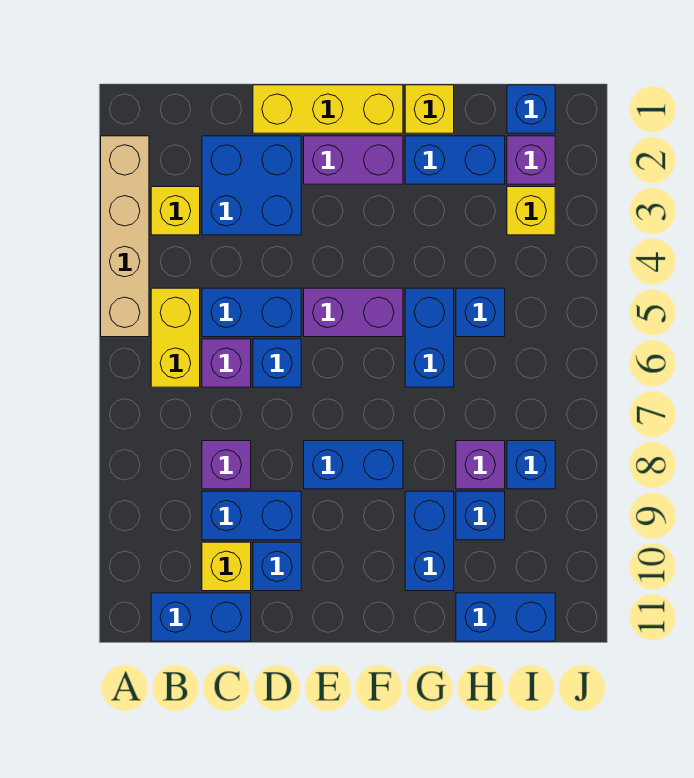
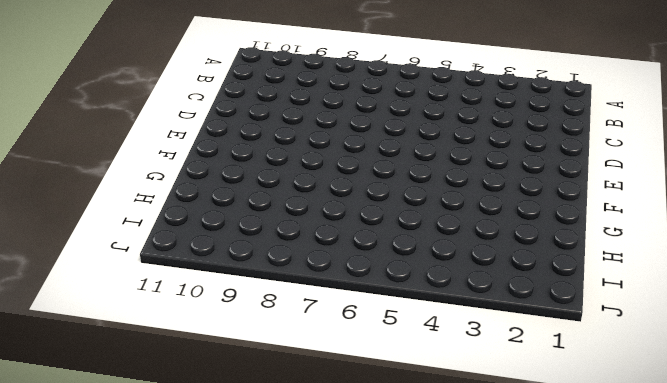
none -> tan brick A2:A5 level 1
none -> yellow brick B3 level 1
none -> yellow brick B5:B6 level 1

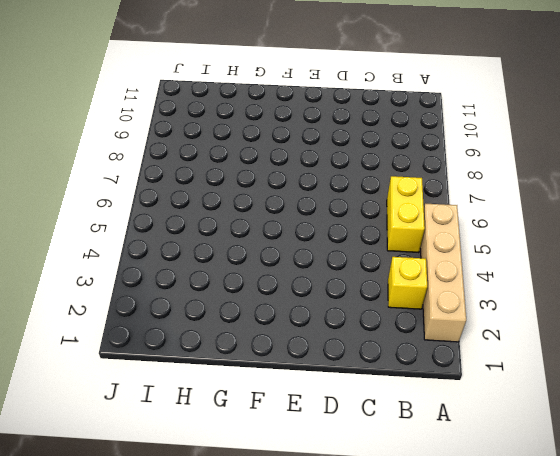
none -> blue brick B11:C11 level 1
none -> blue brick C2:D3 level 1
none -> blue brick C5:D5 level 1

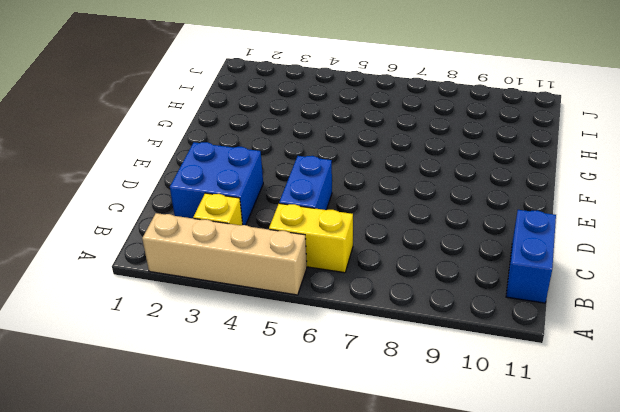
none -> purple brick C6 level 1
none -> purple brick C8 level 1
none -> blue brick C9:D9 level 1

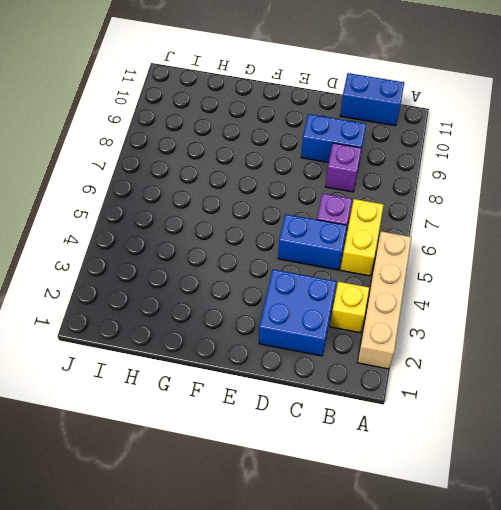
none -> yellow brick C10 level 1
none -> yellow brick D1:F1 level 1
none -> blue brick D6 level 1

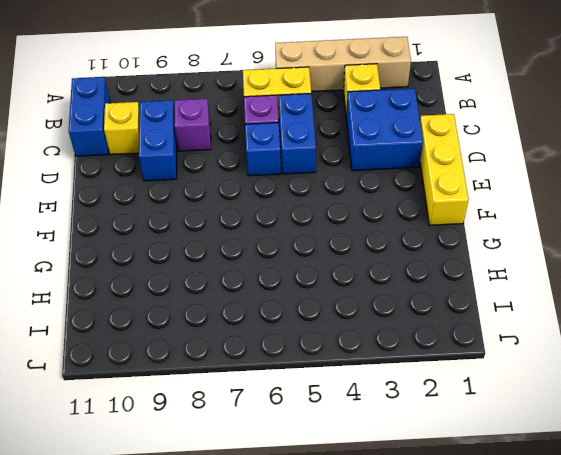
none -> blue brick D10 level 1
none -> purple brick E2:F2 level 1
none -> purple brick E5:F5 level 1

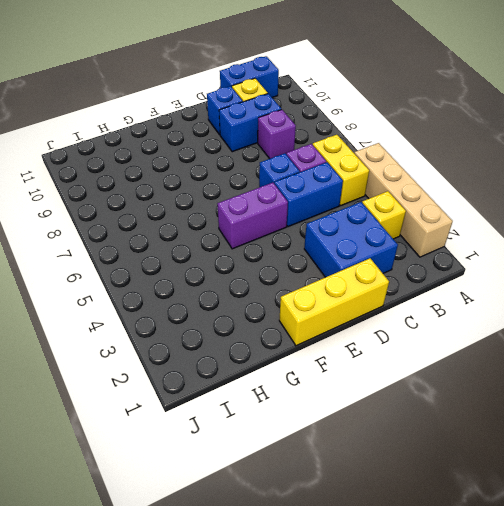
none -> purple brick E2:F2 level 1
none -> blue brick E8:F8 level 1
none -> yellow brick G1 level 1

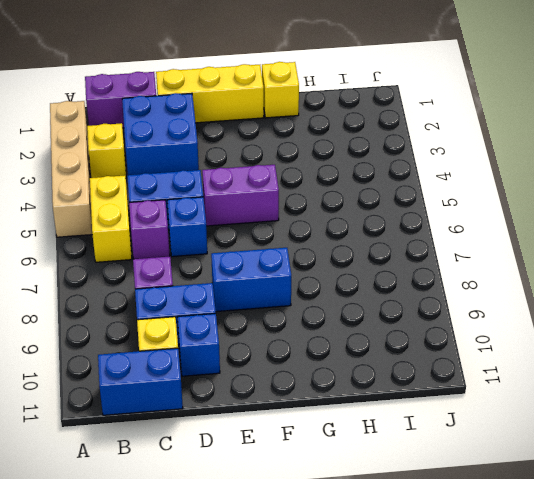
purple brick B1:C1 level 1 -> purple brick E2:F2 level 1
none -> blue brick G2:H2 level 1
none -> blue brick G5:G6 level 1
none -> blue brick G9:G10 level 1

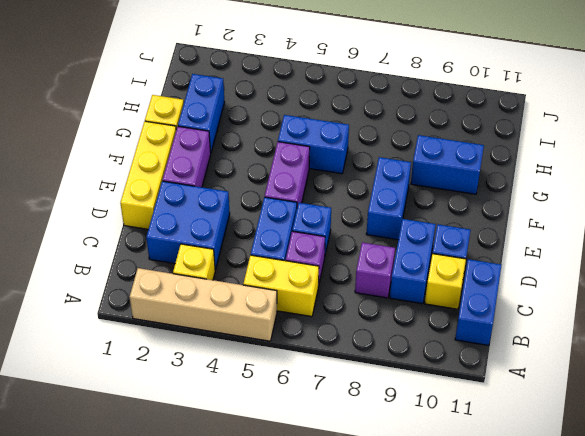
none -> blue brick H5 level 1
none -> purple brick H8 level 1
none -> blue brick H9 level 1

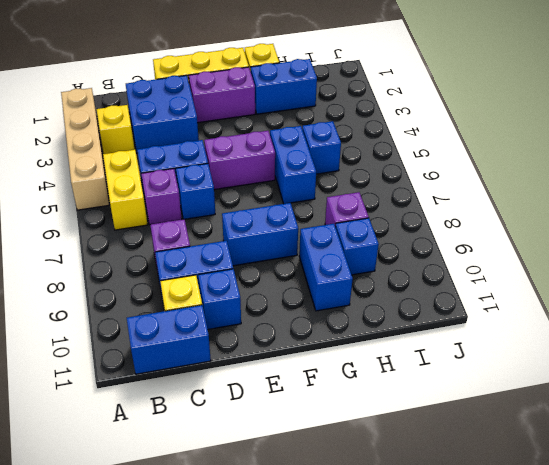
none -> blue brick H11:I11 level 1
none -> blue brick I1 level 1
none -> purple brick I2 level 1

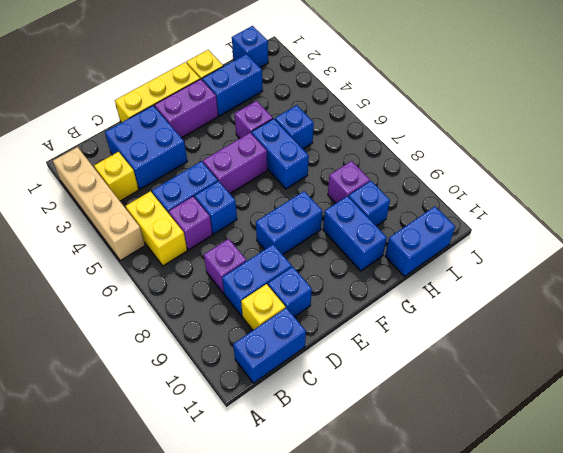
purple brick G4 level 1 -> purple brick I2 level 1
none -> yellow brick I3 level 1
none -> blue brick I8 level 1

